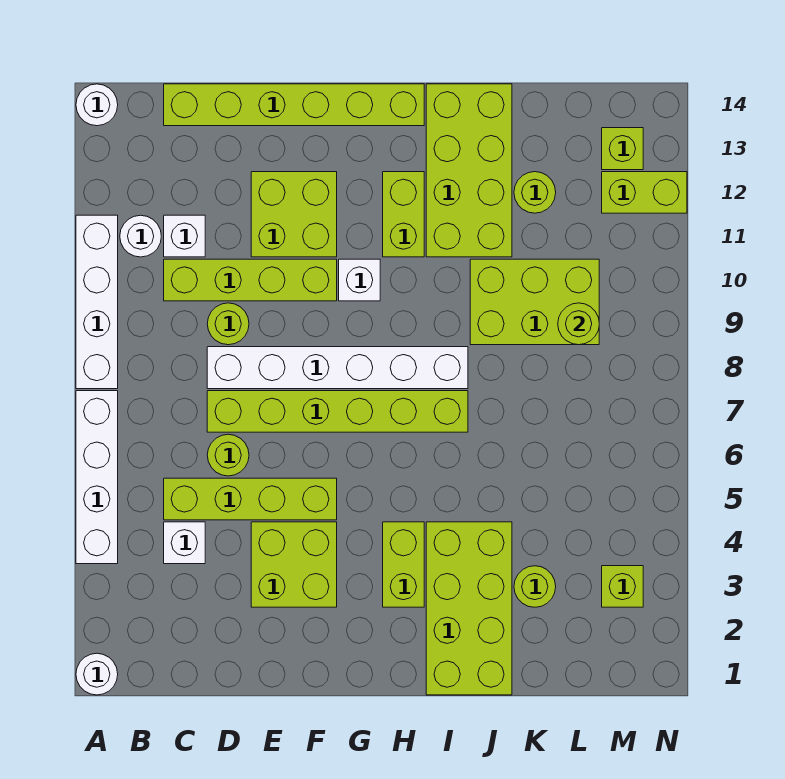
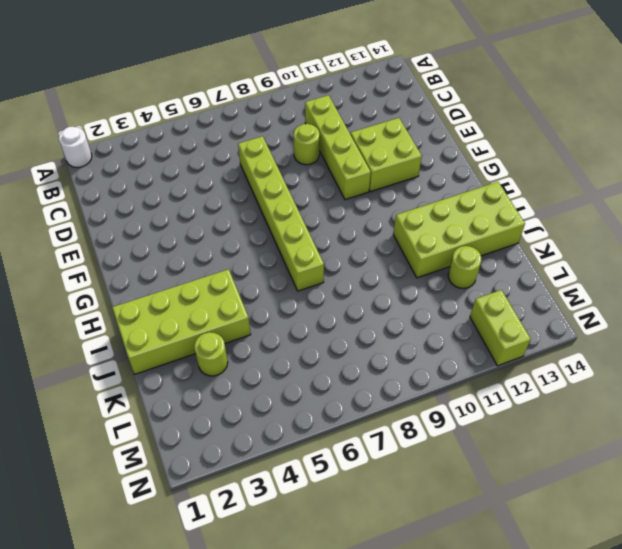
none -> white brick A4:A7 level 1
none -> white brick A8:A11 level 1
none -> white round brick A14 level 1

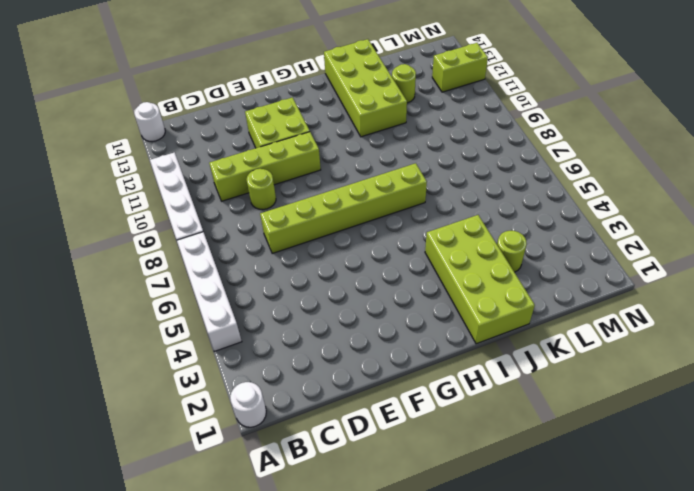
none -> white round brick B11 level 1
none -> white brick C4 level 1
none -> lime brick C5:F5 level 1

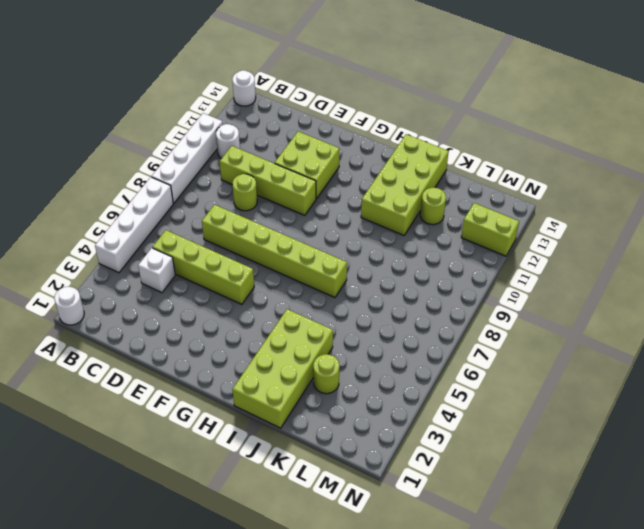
none -> white brick C11 level 1
none -> lime brick C14:H14 level 1
none -> lime round brick D6 level 1

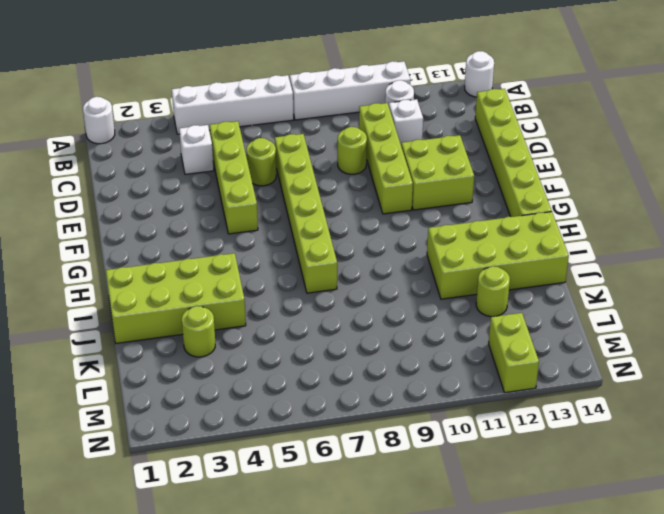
none -> white brick D8:I8 level 1
none -> lime brick E3:F4 level 1
none -> white brick G10 level 1

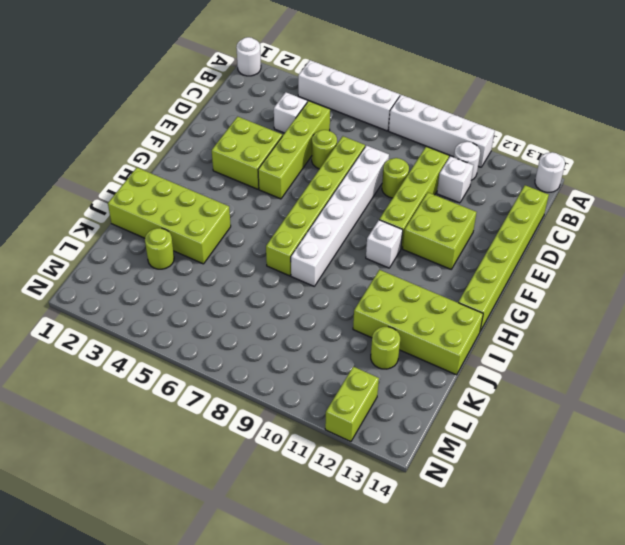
none -> lime brick H3:H4 level 1
none -> lime brick H11:H12 level 1
none -> lime brick J9:L10 level 1

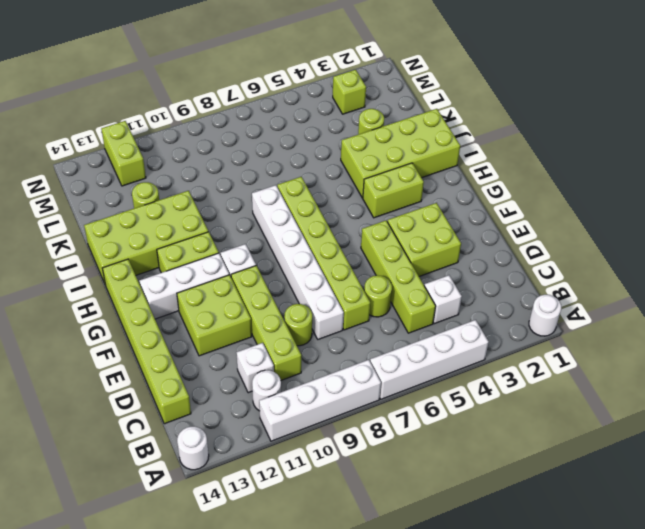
white brick G11:G13 level 1 -> none
none -> lime brick J9:L10 level 1
none -> lime brick M13 level 1
none -> lime round brick L9 level 2

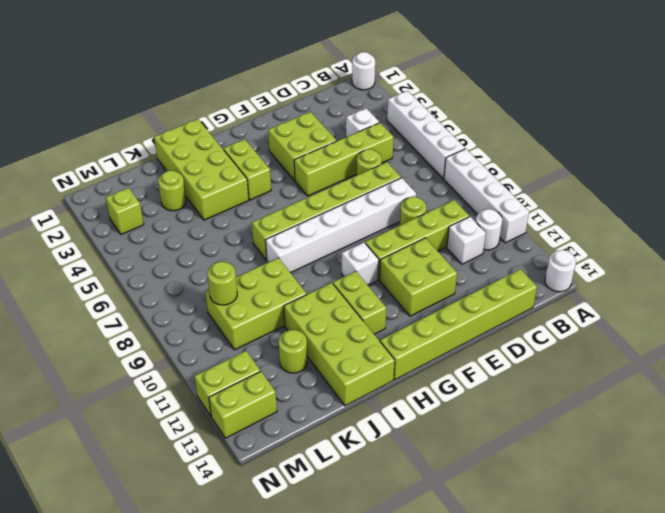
lime brick M13:N13 level 1 -> lime brick M13 level 1

